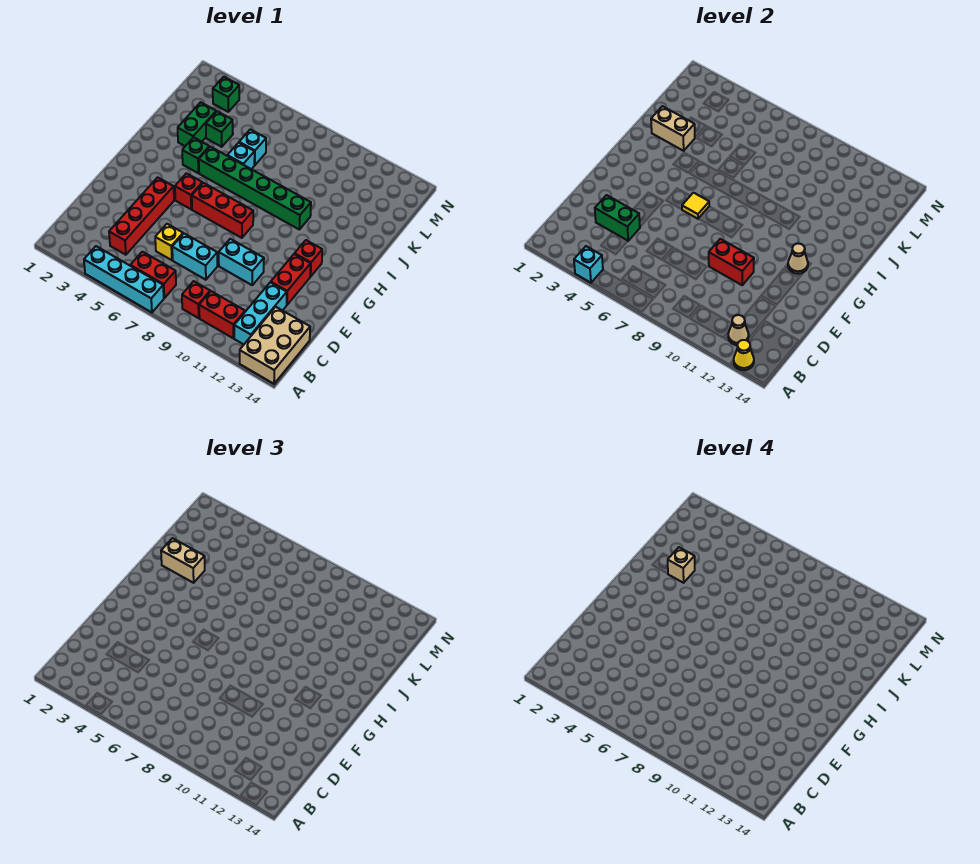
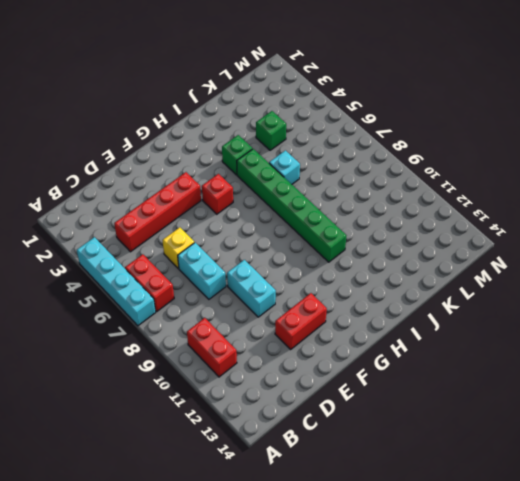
none -> tan brick A13:C14 level 1
none -> red brick B9 level 1
none -> cyan brick B12:D12 level 1
none -> red brick G6:G8 level 1

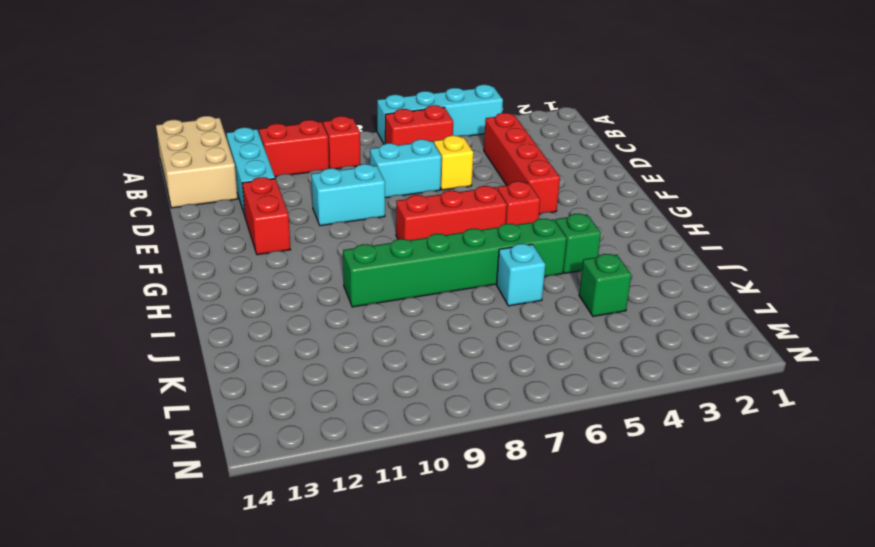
none -> red brick G12 level 1
none -> green brick J3:K3 level 1
none -> cyan brick K6 level 1
none -> green brick M3 level 1

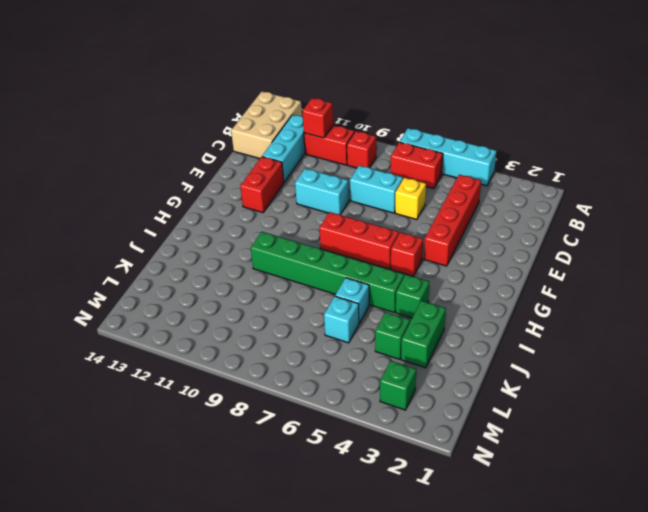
red brick B11 level 2 -> red brick G12 level 1
none -> cyan brick A4 level 2
none -> yellow cone A13 level 2
none -> tan cone B12 level 2
none -> green brick D3:D4 level 2

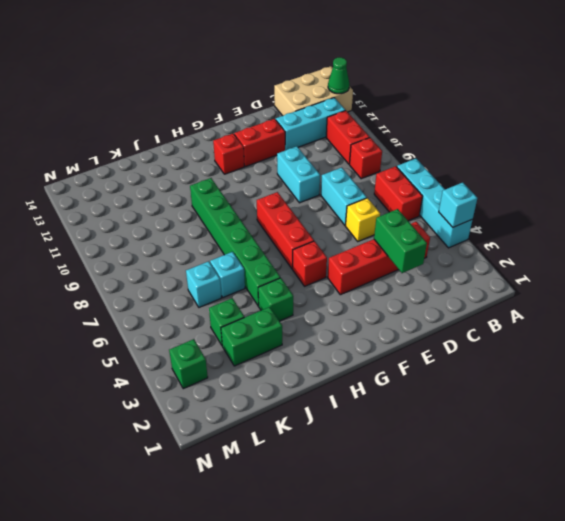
green cone A13 level 2 -> yellow cone A13 level 2
none -> tan cone B12 level 2
none -> red brick E9:E10 level 2
none -> yellow tile G6 level 2
none -> tan cone G12 level 2

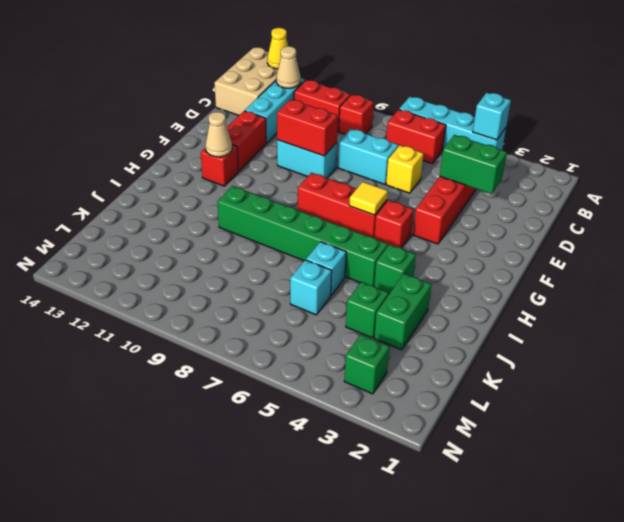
none -> tan brick J2:J3 level 2
none -> tan brick J2:J3 level 3
none -> tan brick J3 level 4

